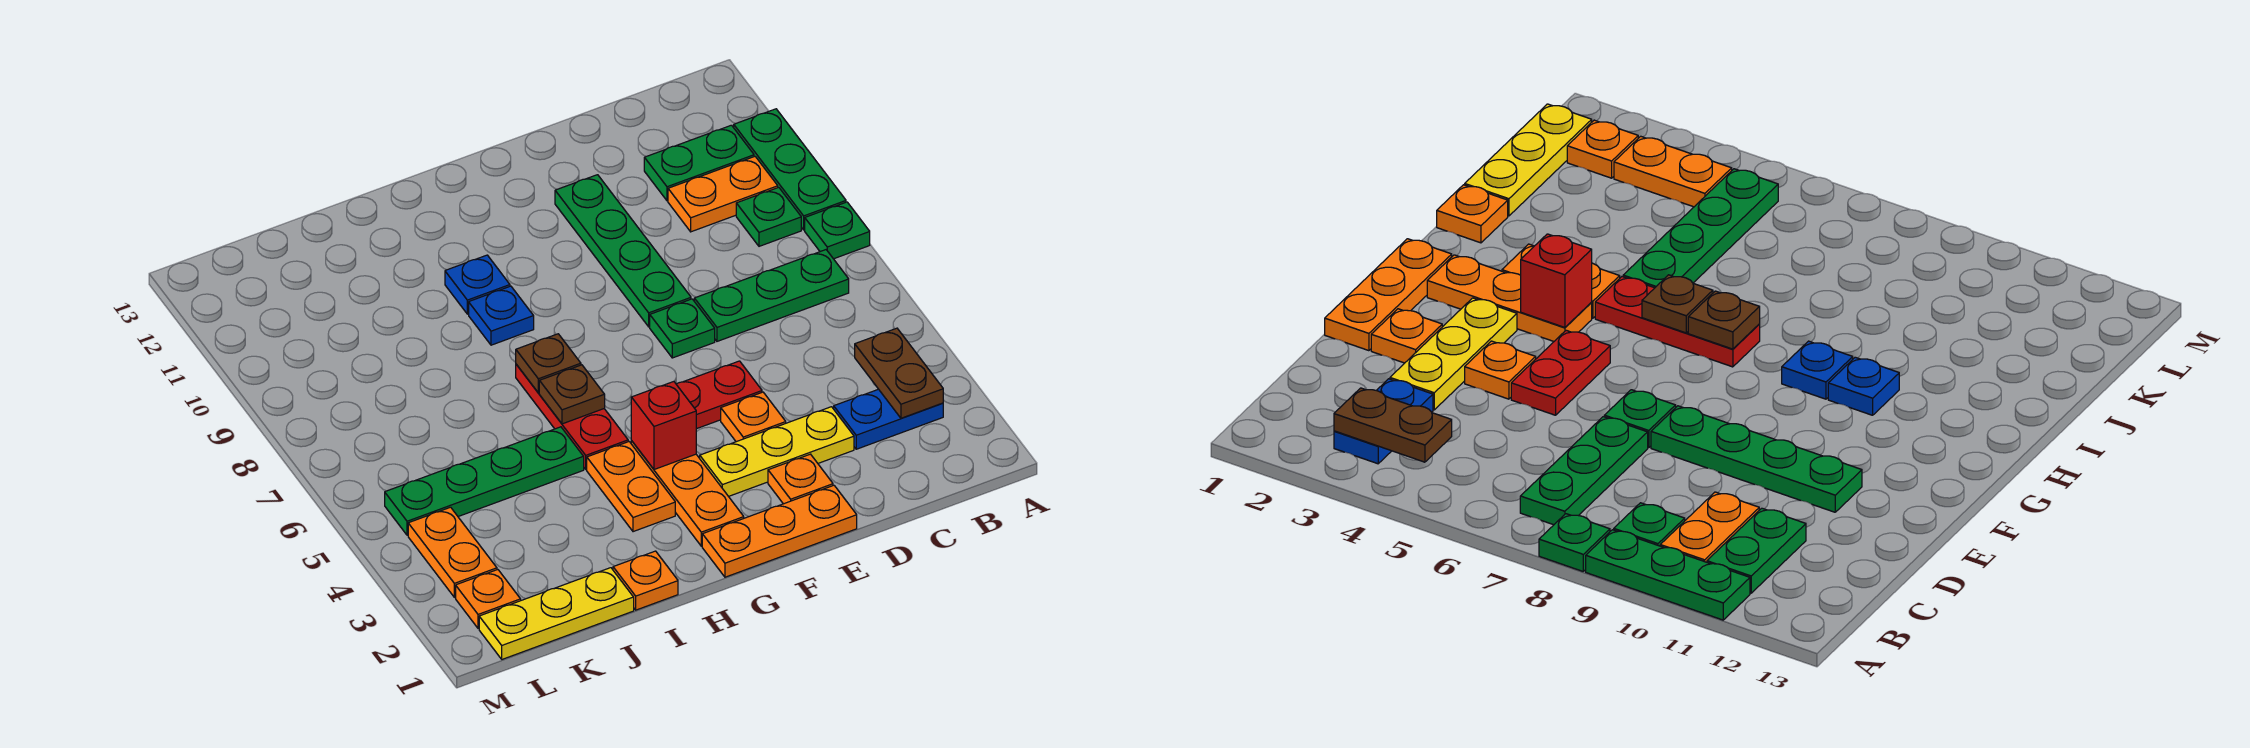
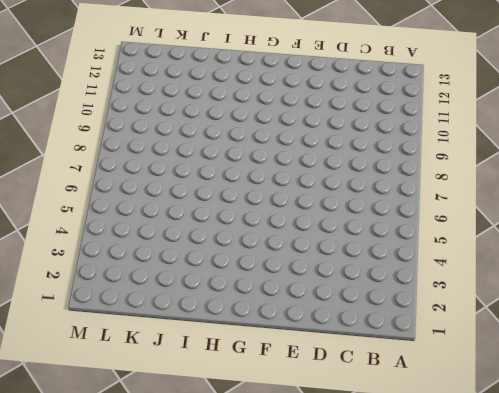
none -> green plate A8 level 1
none -> green plate A9:A11 level 1
none -> blue plate B3:C3 level 1

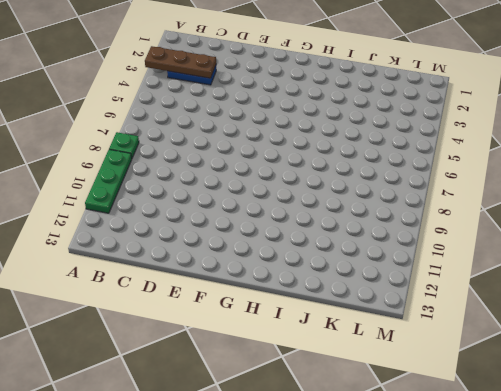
brown plate A3:C3 level 2 -> brown plate B3:B4 level 2
none -> green plate B7:D7 level 1
none -> green plate B9 level 1
none -> orange plate B10:C10 level 1

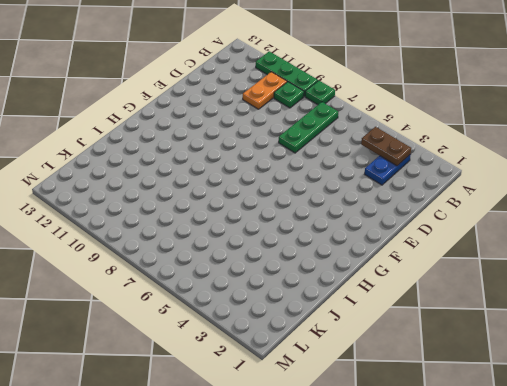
none -> green plate B11:C11 level 1
none -> yellow plate D3:F3 level 1
none -> orange plate E1:G1 level 1

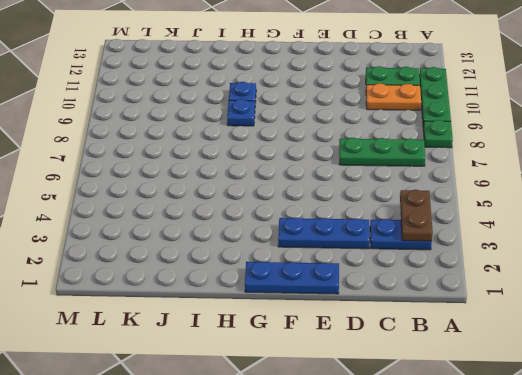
blue plate D3:F3 level 1 -> yellow plate D3:F3 level 1
blue plate E1:G1 level 1 -> orange plate E1:G1 level 1
none -> green plate B9 level 1
none -> orange plate E2 level 1
none -> orange plate E4 level 1

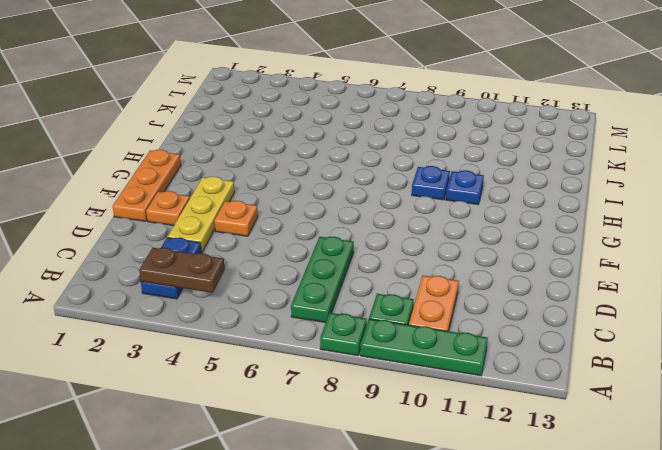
none -> green plate B11:C11 level 1
none -> red plate E5:F5 level 1
none -> green plate E7 level 1

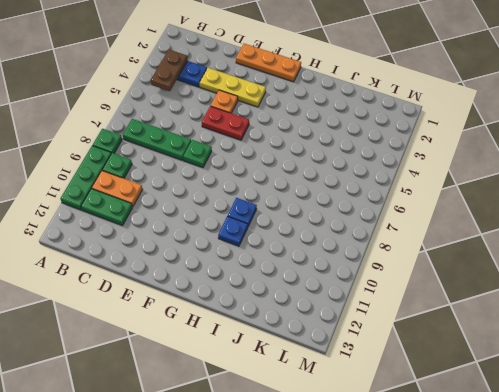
none -> orange plate E2 level 1
none -> green plate E8:E11 level 1
none -> orange plate G2:G4 level 1

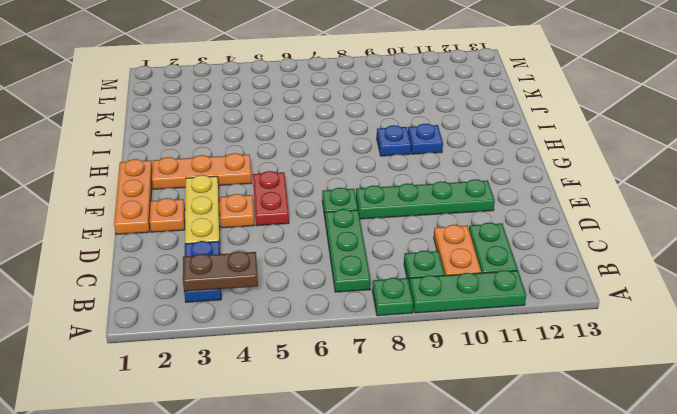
none -> orange plate H3:H4 level 1
none -> red plate H5:H7 level 1
none -> orange plate I1 level 1

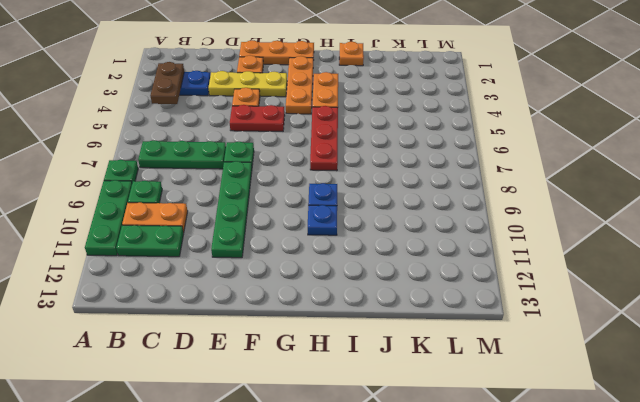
none -> green plate I5:L5 level 1
none -> yellow plate J1:L1 level 1
none -> orange plate L2 level 1

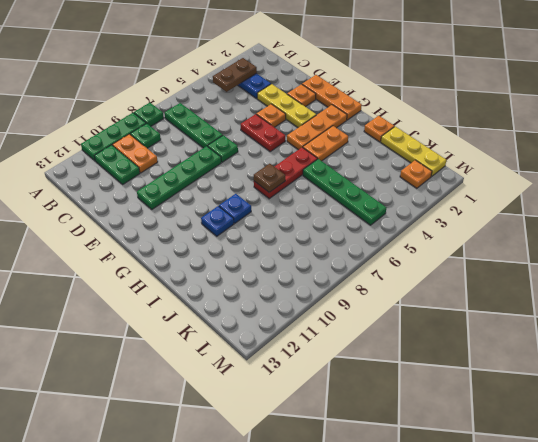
none -> orange plate L3:L4 level 1
none -> red brick G4 level 2
none -> brown plate H6 level 2

